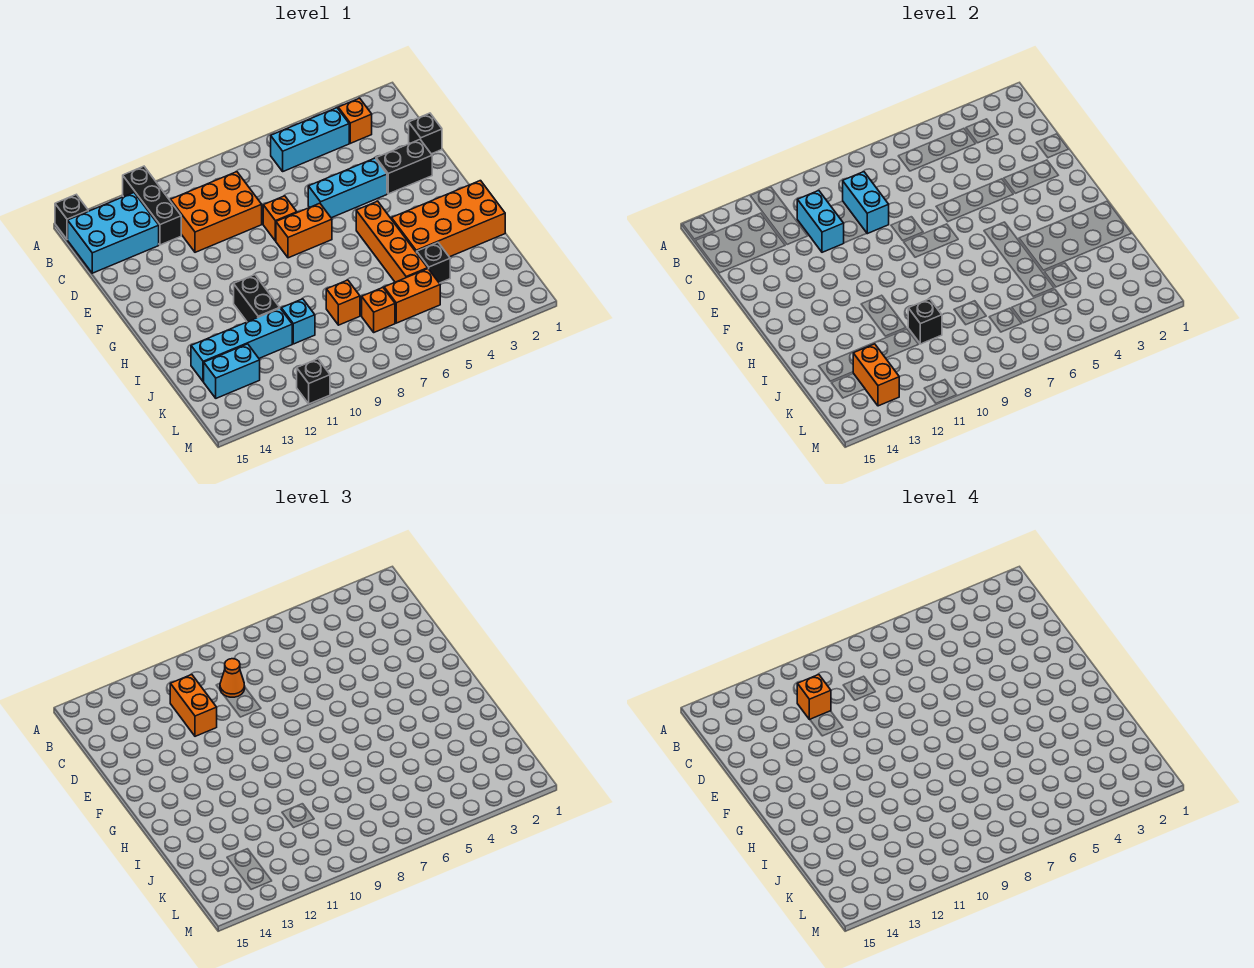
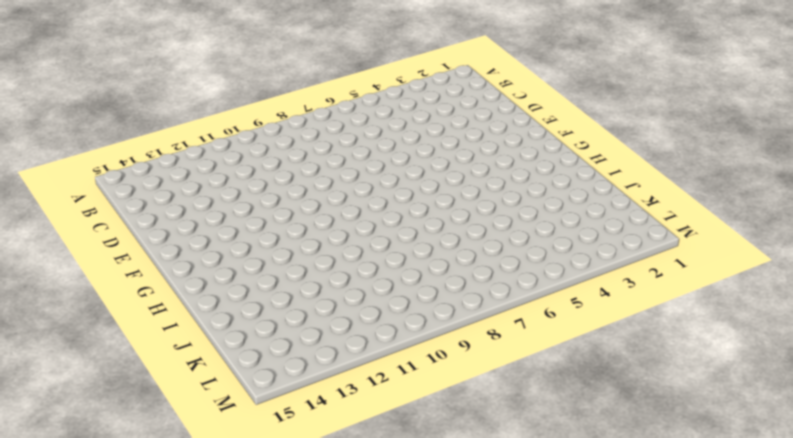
none -> black brick A12:C12 level 1
none -> black brick A15 level 1
none -> orange brick B3 level 1

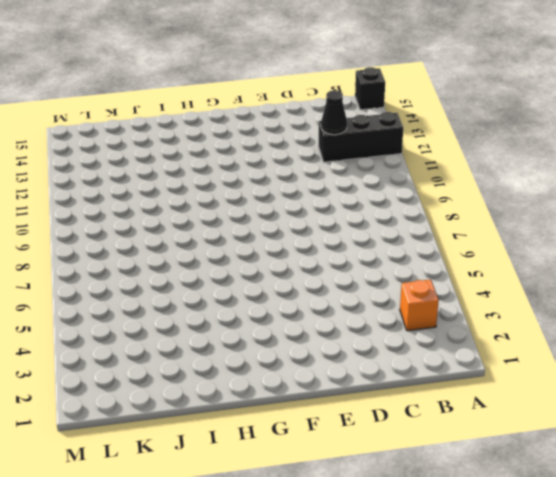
black cone C12 level 2 -> none
none -> cyan brick B4:B6 level 1
none -> cyan brick B13:C15 level 1
none -> orange brick C9:D11 level 1

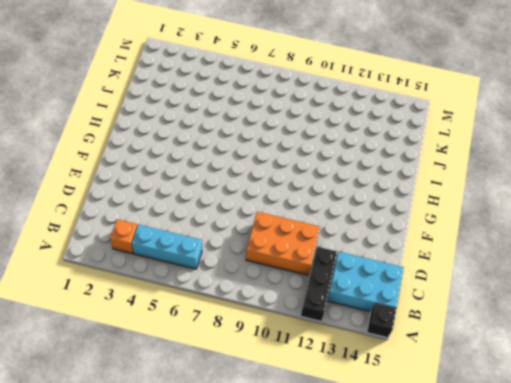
none -> black brick D1 level 1
none -> black brick E2:E3 level 1
none -> cyan brick E4:E6 level 1

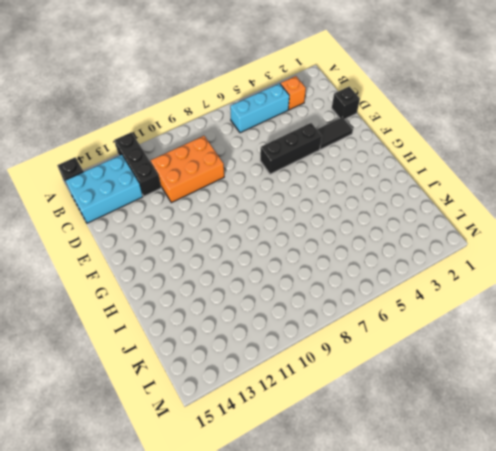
black tile E2:E3 level 1 -> black brick E2:E3 level 1
black brick E4:E6 level 1 -> cyan brick E4:E6 level 1
none -> orange brick E8 level 1
none -> orange brick F7:F8 level 1
none -> orange brick G5:J5 level 1

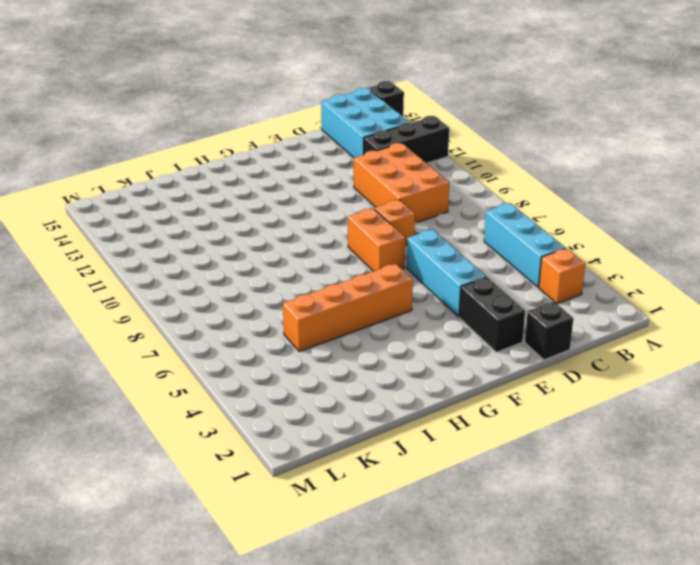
none -> orange brick H1:I4 level 1
none -> black brick H11:I11 level 1
none -> black brick J4 level 1

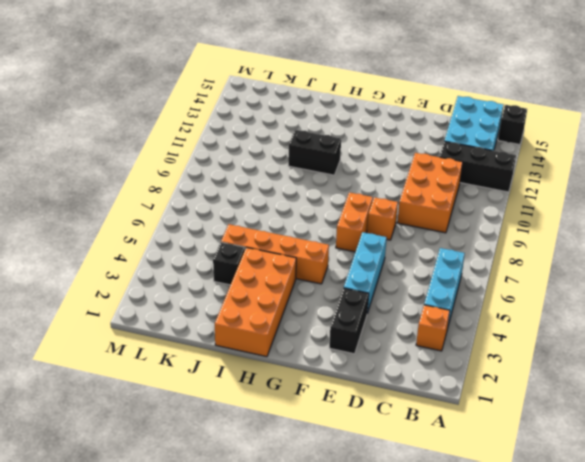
none -> black brick D1 level 1
none -> orange brick J8 level 1
none -> cyan brick J10 level 1

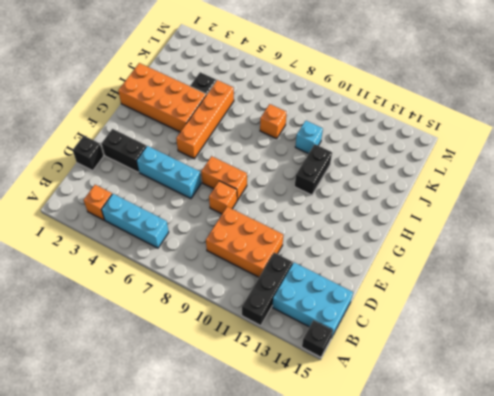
none -> cyan brick J11:J14 level 1
none -> orange brick K5:K6 level 1
none -> orange brick K7 level 1

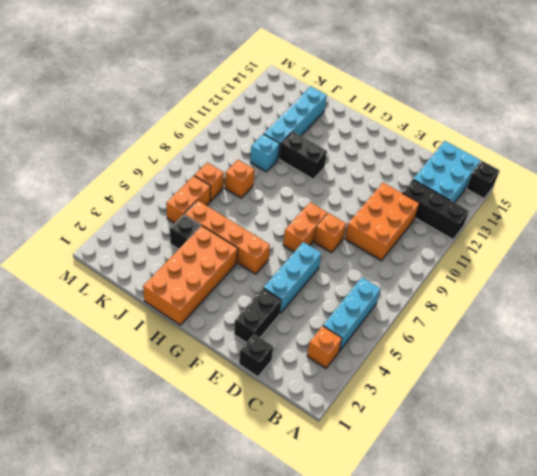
none -> cyan brick K13:K14 level 1
none -> black brick M11 level 1
none -> cyan brick C9:D9 level 2

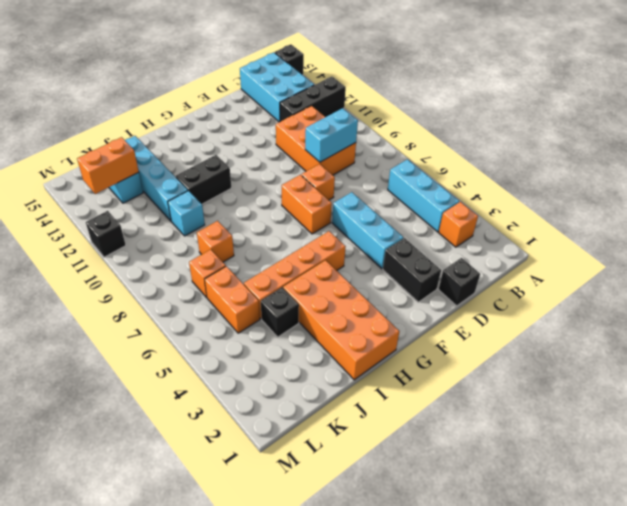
none -> cyan brick C11:D11 level 2
none -> black brick J10 level 2
none -> orange cone C9 level 3

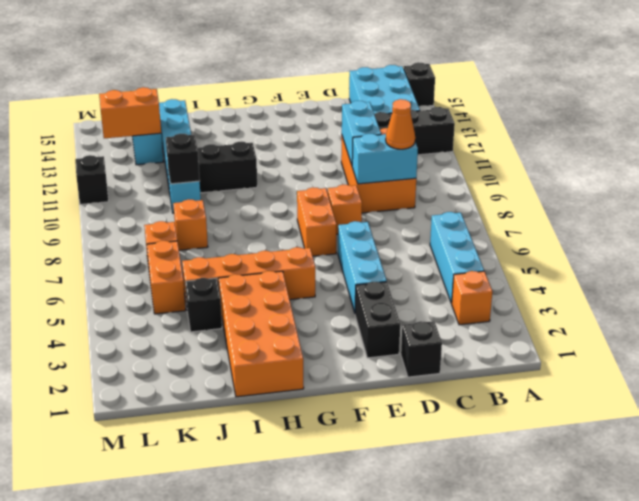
cyan brick D10:D11 level 2 -> cyan brick C11:D11 level 2
none -> orange brick C11:D11 level 3
none -> orange brick C11 level 4

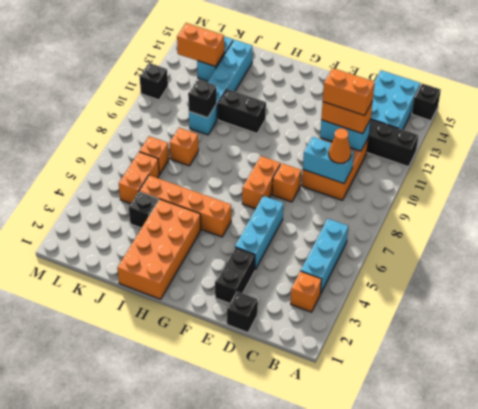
orange brick C11:D11 level 4 -> orange brick C11 level 4

